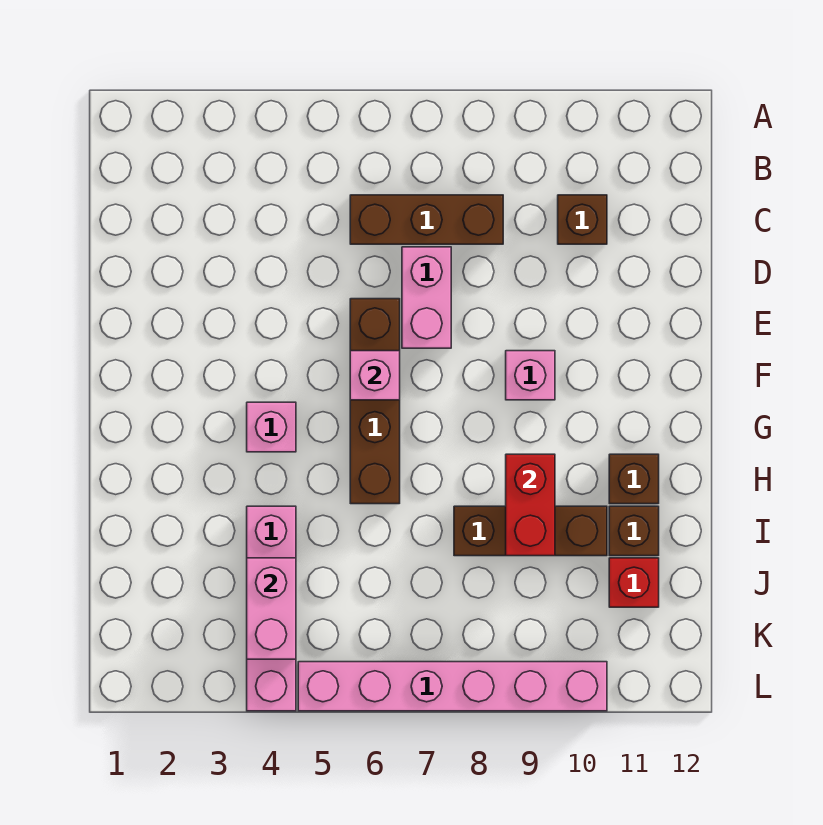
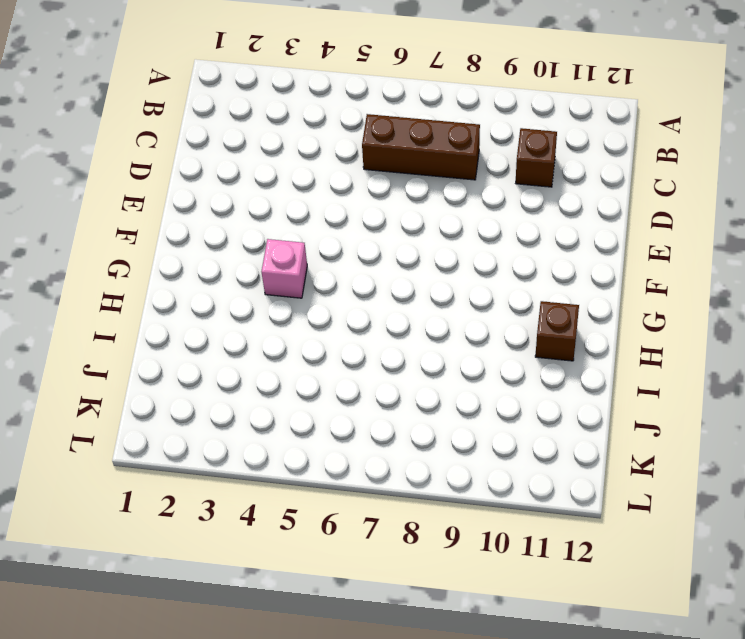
none -> pink brick D7:E7 level 1
none -> brown brick E6:H6 level 1
none -> pink brick F9 level 1

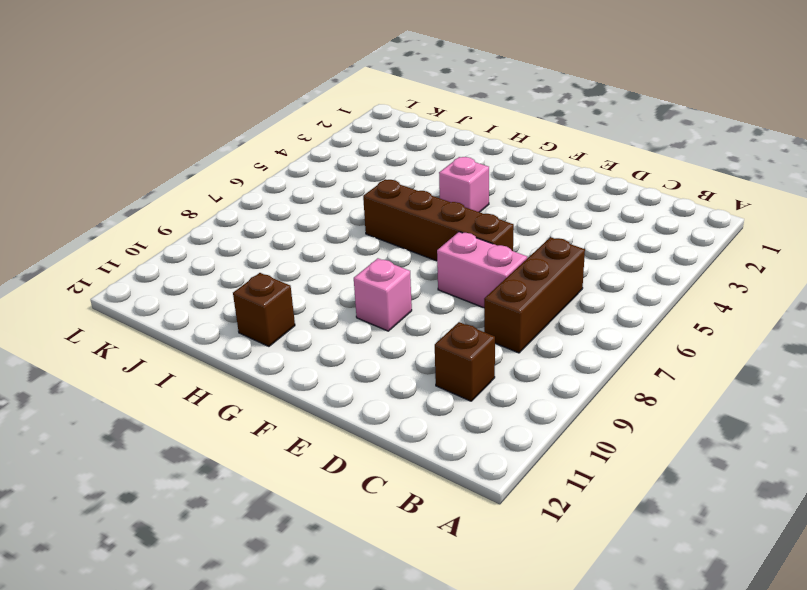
none -> pink brick I4:L4 level 1
none -> brown brick I8:I10 level 1
none -> brown brick I11 level 1

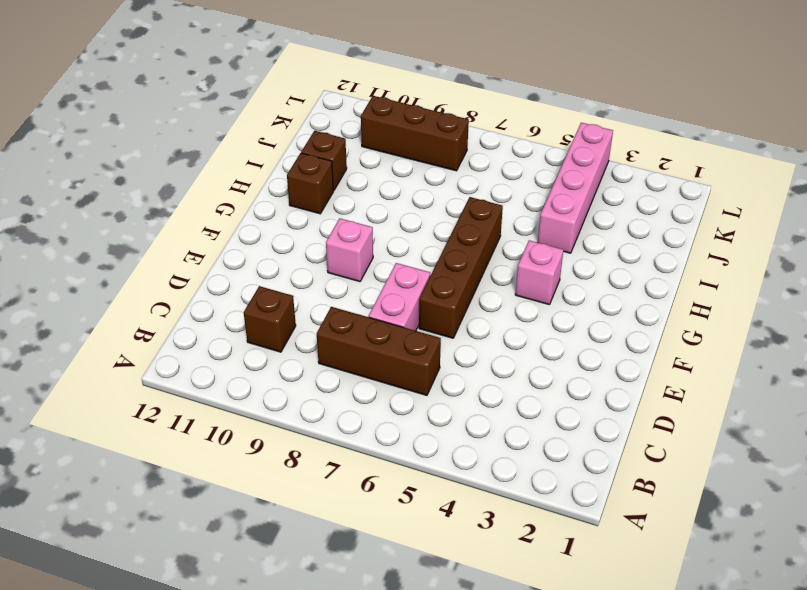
brown brick K8:K10 level 1 -> brown brick I8:I10 level 1
none -> red brick J11 level 1
none -> pink brick L5:L10 level 1
none -> pink brick F6 level 2

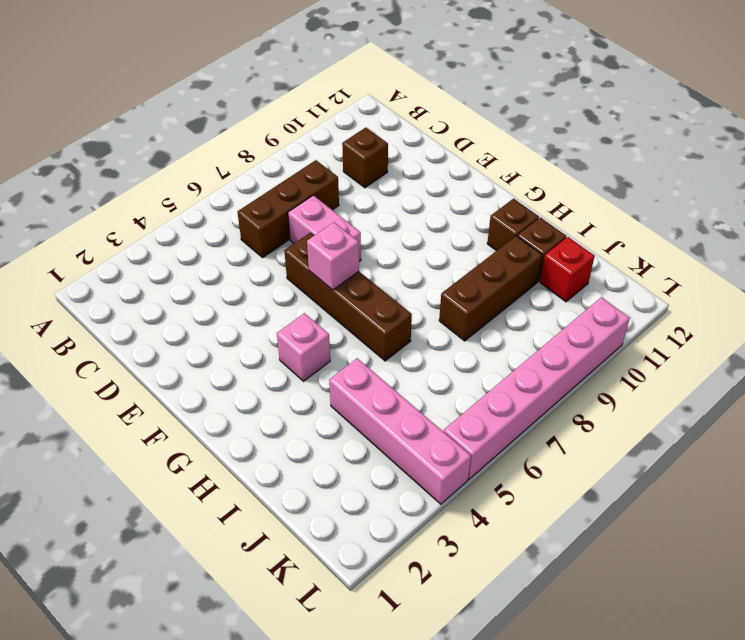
none -> pink brick F9 level 1
none -> red brick H9:I9 level 2
none -> pink brick J4:K4 level 2

